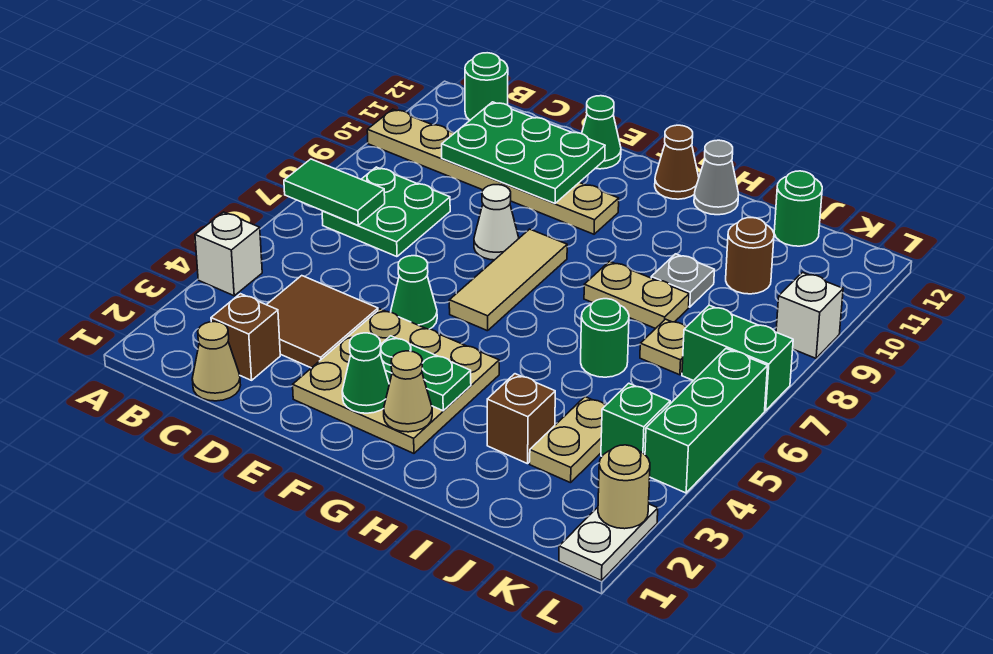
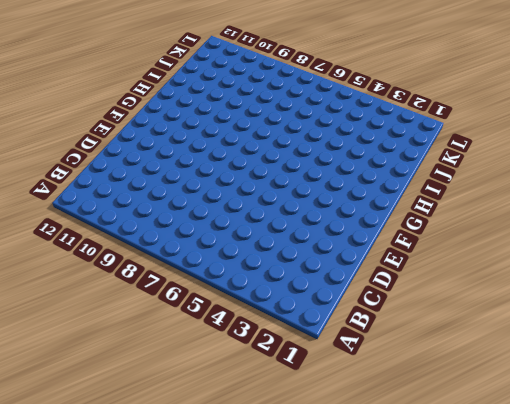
none -> white brick A4 level 1
none -> tan plate A10:F10 level 1
none -> green plate B7:C8 level 1
none -> green round brick B12 level 1

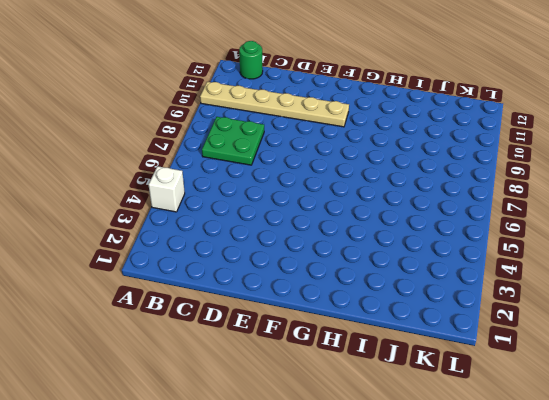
none -> tan cone C1 level 1
none -> brown brick C2 level 1
none -> brown tile C3:D4 level 1
none -> tan plate E2:G4 level 1

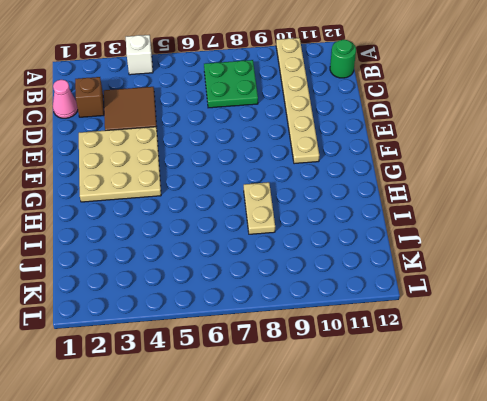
pink cone C1 level 1 -> tan cone C1 level 1
none -> green cone E5 level 1
none -> white cone E8 level 1
none -> green cone E12 level 1
none -> tan tile F6:F8 level 1

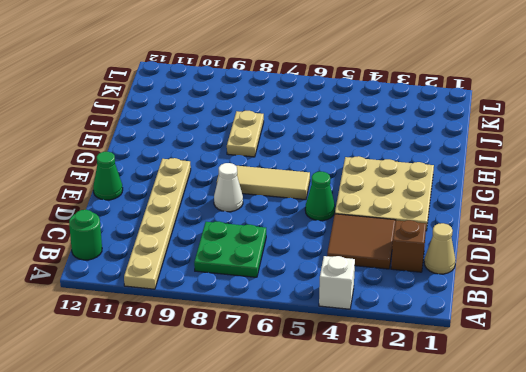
none -> brown cone G12 level 1
none -> grey cone H12 level 1
none -> brown brick I3 level 1
none -> green round brick I6 level 1

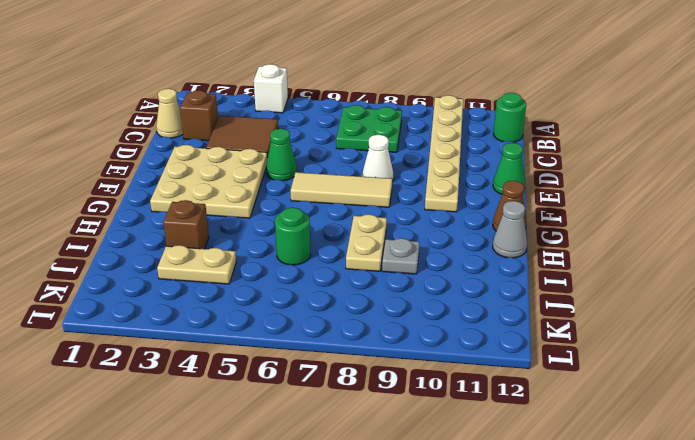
none -> tan plate J7 level 1
none -> brown round brick J10 level 1
none -> green round brick J12 level 1
none -> green brick K4 level 1

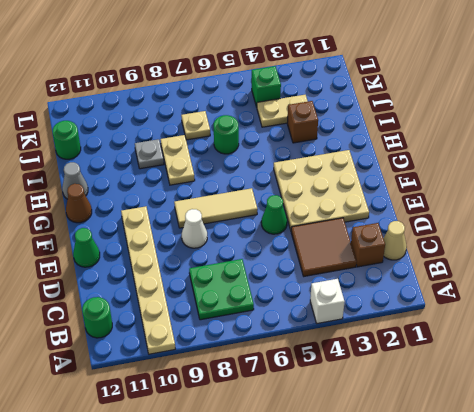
none -> brown round brick J10 level 1
none -> green brick K7:L7 level 1
none -> white plate L1:L2 level 1
none -> green brick L4:L6 level 1

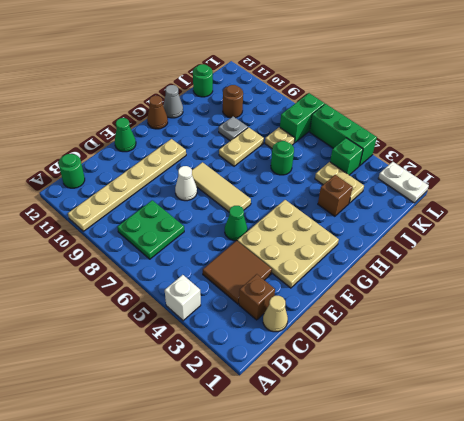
none -> white brick L9 level 1
none -> green tile A7:B7 level 2
none -> green plate C10:E11 level 2
none -> green cone F2 level 2

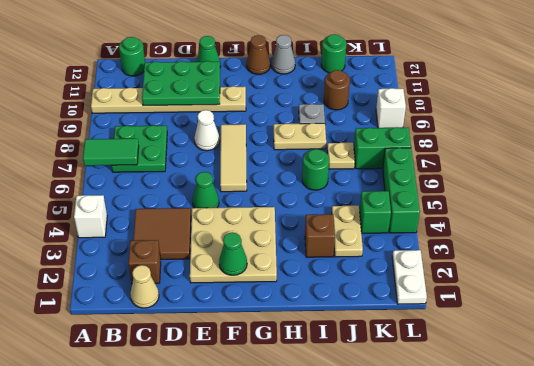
none -> green plate F3:G3 level 2
none -> tan cone G2 level 2
none -> tan round brick L2 level 2

